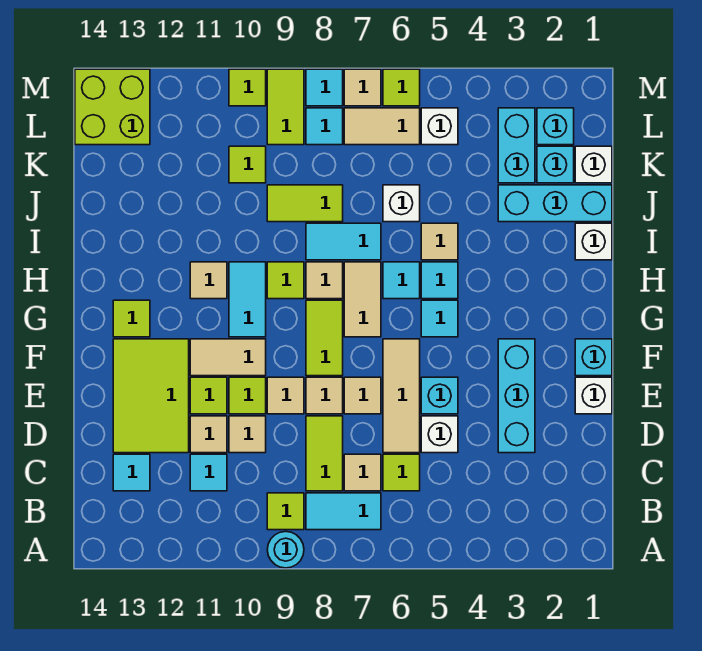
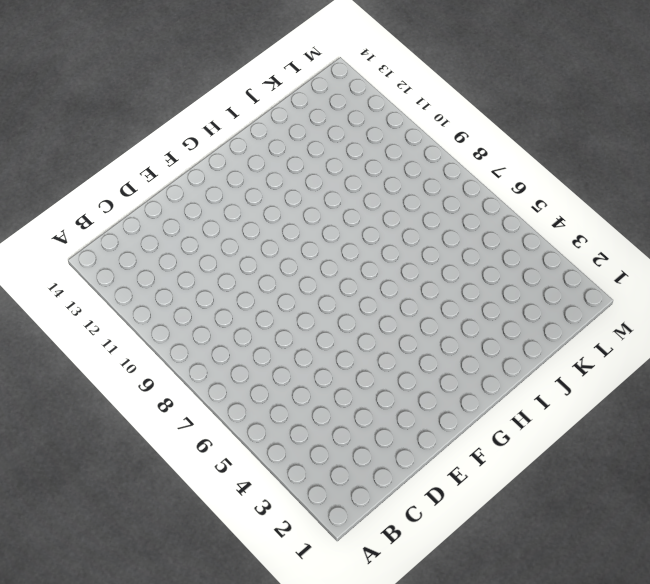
none -> cyan round brick A9 level 1
none -> cyan tile B7:B8 level 1
none -> lime tile B9 level 1
none -> lime tile C6 level 1

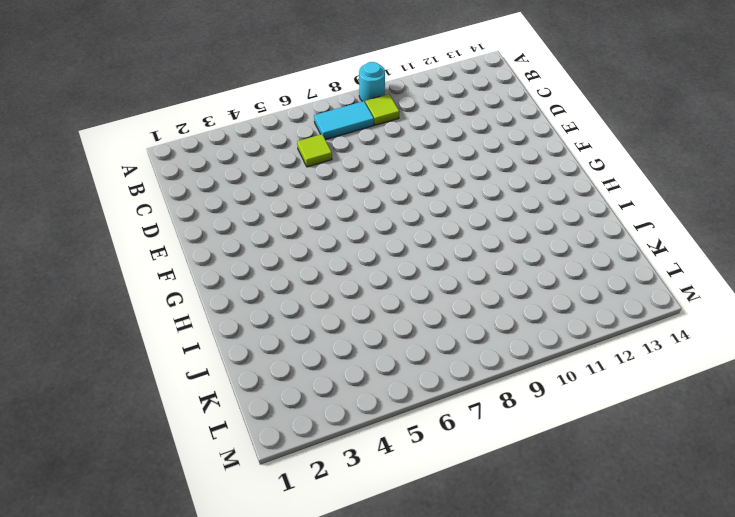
none -> tan tile C7 level 1
none -> lime tile C8:D8 level 1
none -> cyan tile C11 level 1
none -> cyan tile C13 level 1

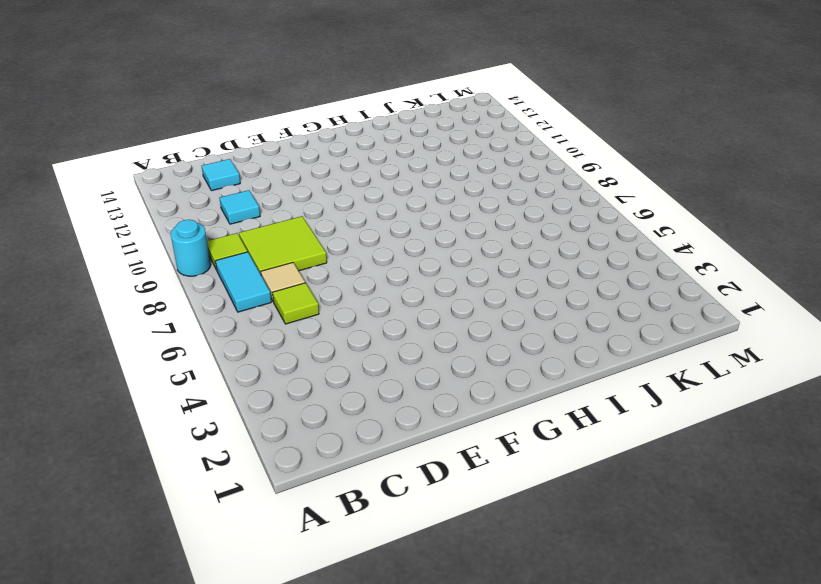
lime tile C8:D9 level 1 -> lime tile C8:D8 level 1
none -> cyan brick D3:F3 level 1
none -> white brick D5 level 1
none -> tan tile D6:F6 level 1
none -> tan tile D10 level 1

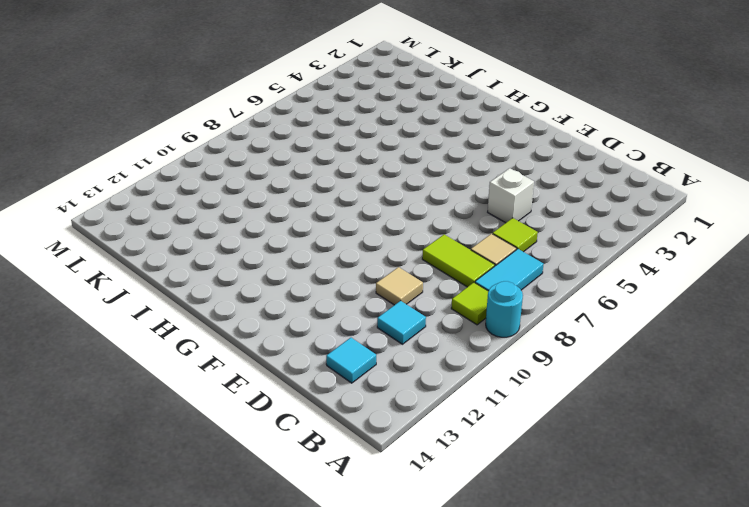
none -> cyan brick D3:F3 level 1
none -> tan tile D6:F6 level 1
none -> tan tile D11 level 1
none -> lime tile D12:F13 level 1

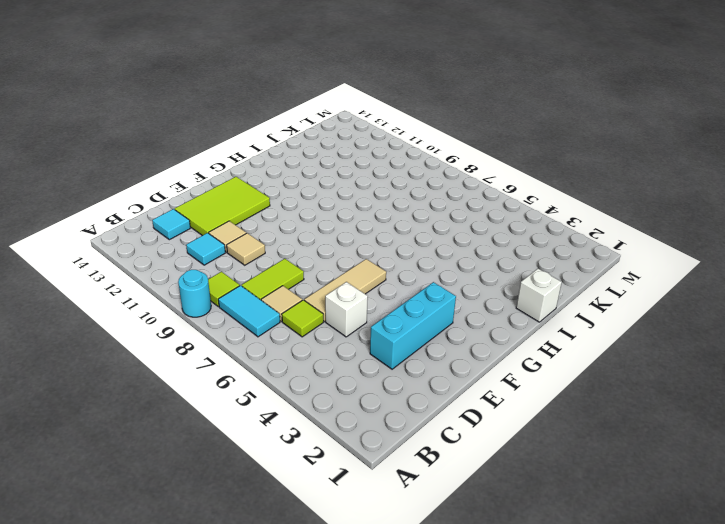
none -> white brick E1 level 1
none -> cyan brick E5 level 1
none -> tan tile E7 level 1
none -> tan tile E8 level 1

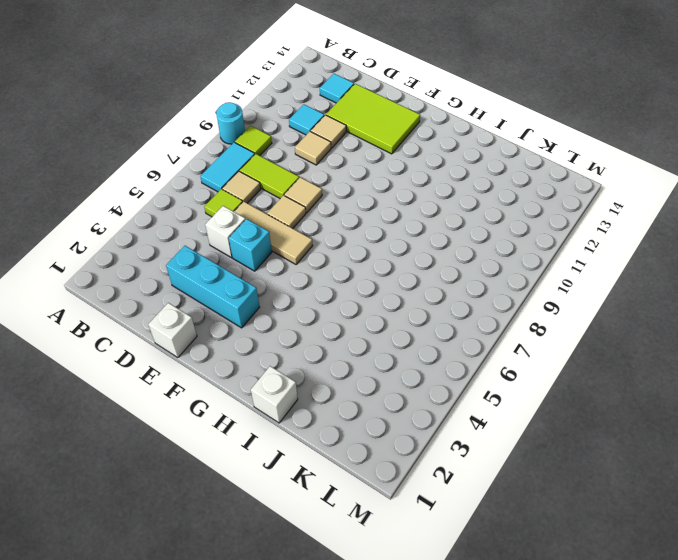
none -> tan tile E9 level 1
none -> lime tile E10 level 1
none -> lime tile E11 level 1
none -> cyan brick F1 level 1

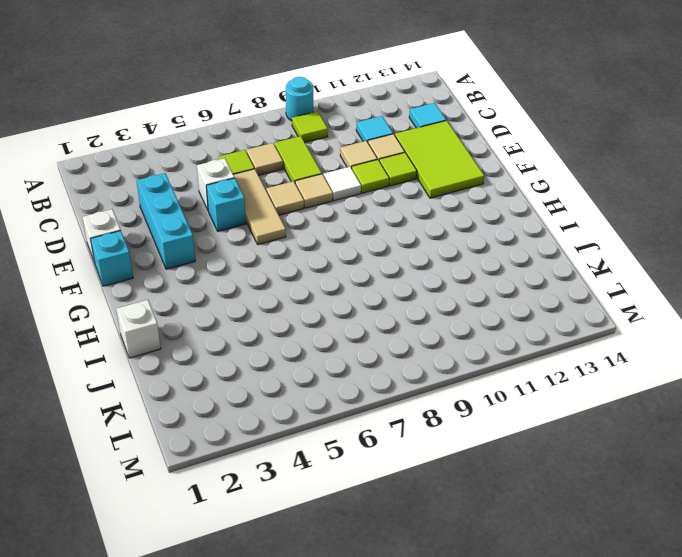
white tile E9 level 1 -> tan tile E9 level 1
none -> cyan tile B7:B8 level 1
none -> lime tile F8:G8 level 1
none -> tan tile F10:F11 level 1
none -> cyan tile G5 level 1

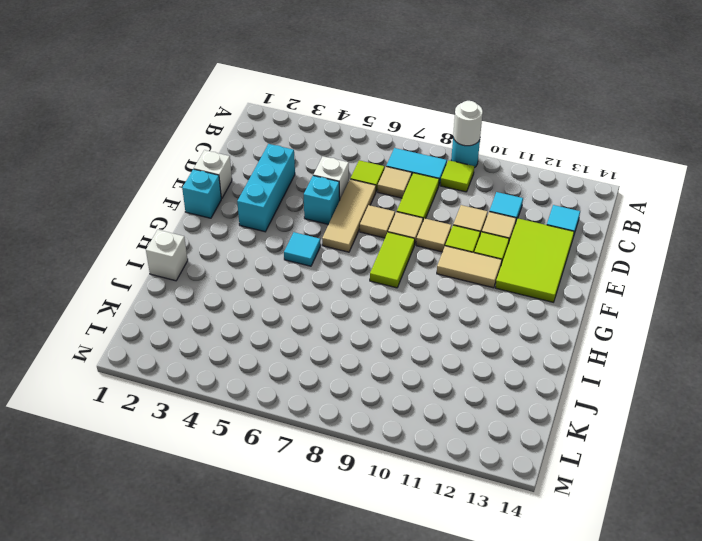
white round brick A9 level 2 -> none
none -> tan tile G7:H7 level 1
none -> cyan tile G10:H10 level 1
none -> lime tile G13 level 1
none -> cyan tile H5 level 1

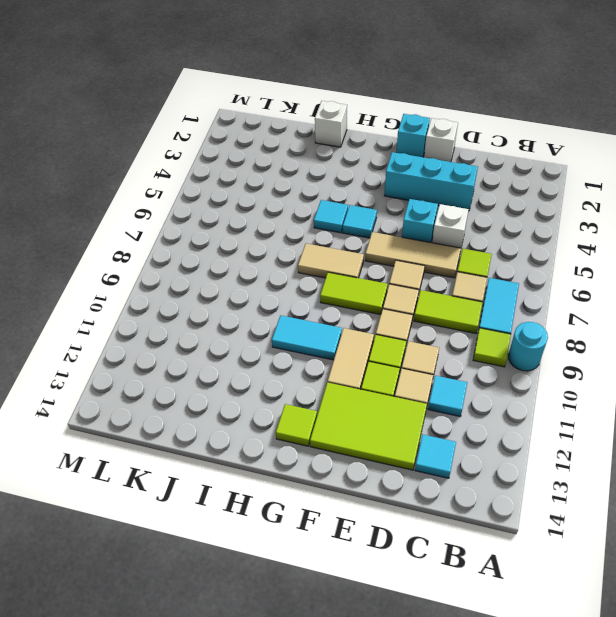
none -> cyan tile H6 level 1
none -> tan tile H8 level 1
none -> lime tile H9 level 1
none -> tan tile H11 level 1

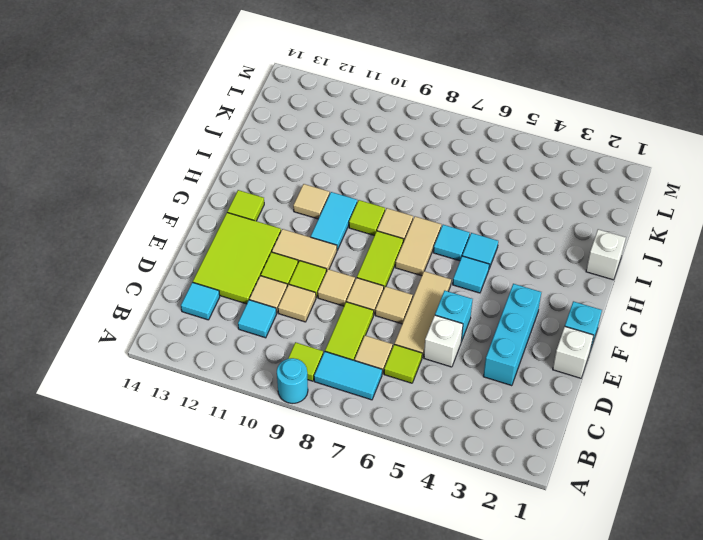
none -> tan tile I5 level 1
none -> cyan tile I7:I8 level 1
none -> cyan brick J1:J3 level 1
none -> white brick J6 level 1

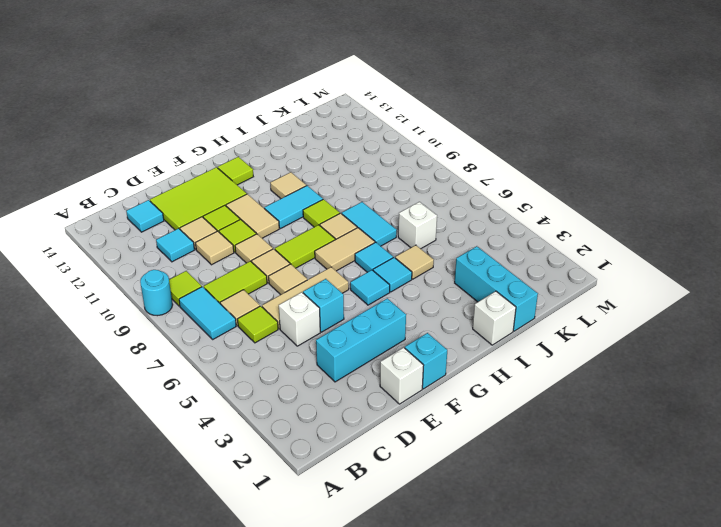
none -> lime tile J8:J9 level 1
none -> white brick K1 level 1
none -> cyan brick K2 level 1
none -> cyan brick K3:L3 level 1

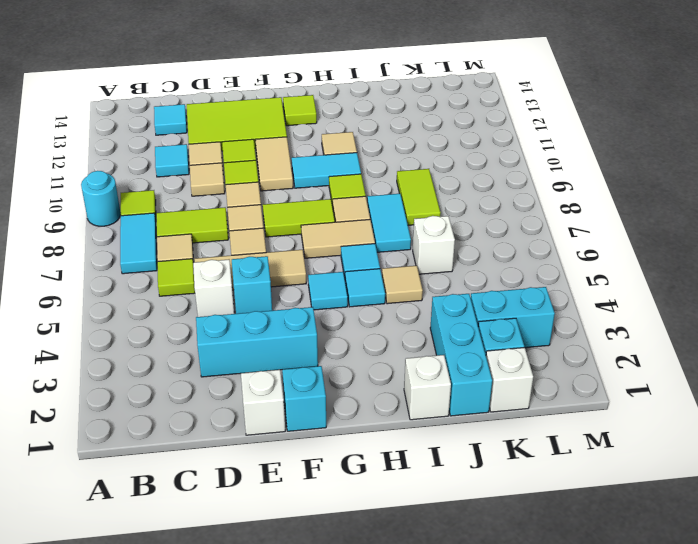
none -> lime tile K10 level 1
none -> cyan brick L2 level 1
none -> white brick L5 level 1
none -> tan tile L6:L7 level 1

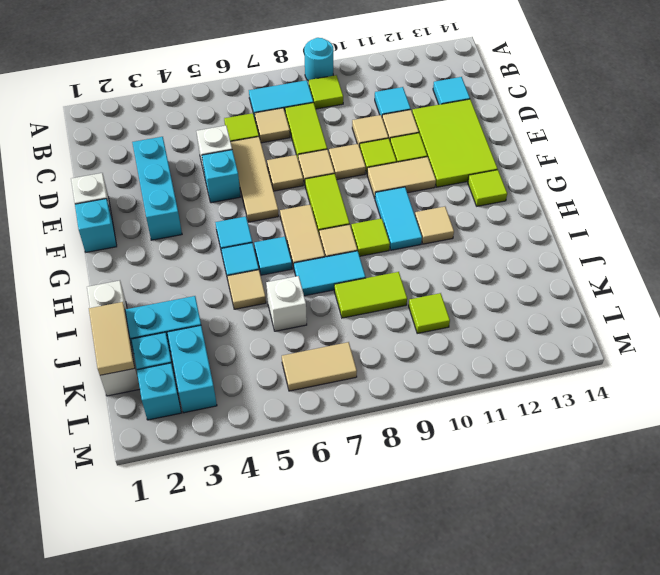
tan tile J1:K1 level 2 -> none
none -> white brick L5 level 1
none -> cyan tile L8 level 1
none -> lime tile L9:M9 level 1
none -> lime brick L13:M14 level 1

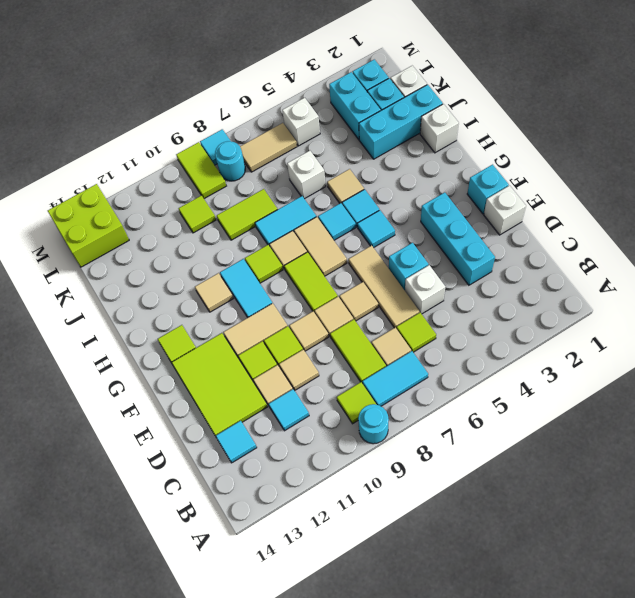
cyan round brick L8 level 1 -> cyan tile L8 level 1
none -> lime tile M6 level 1
none -> tan tile M7 level 1
none -> lime tile M10 level 1

